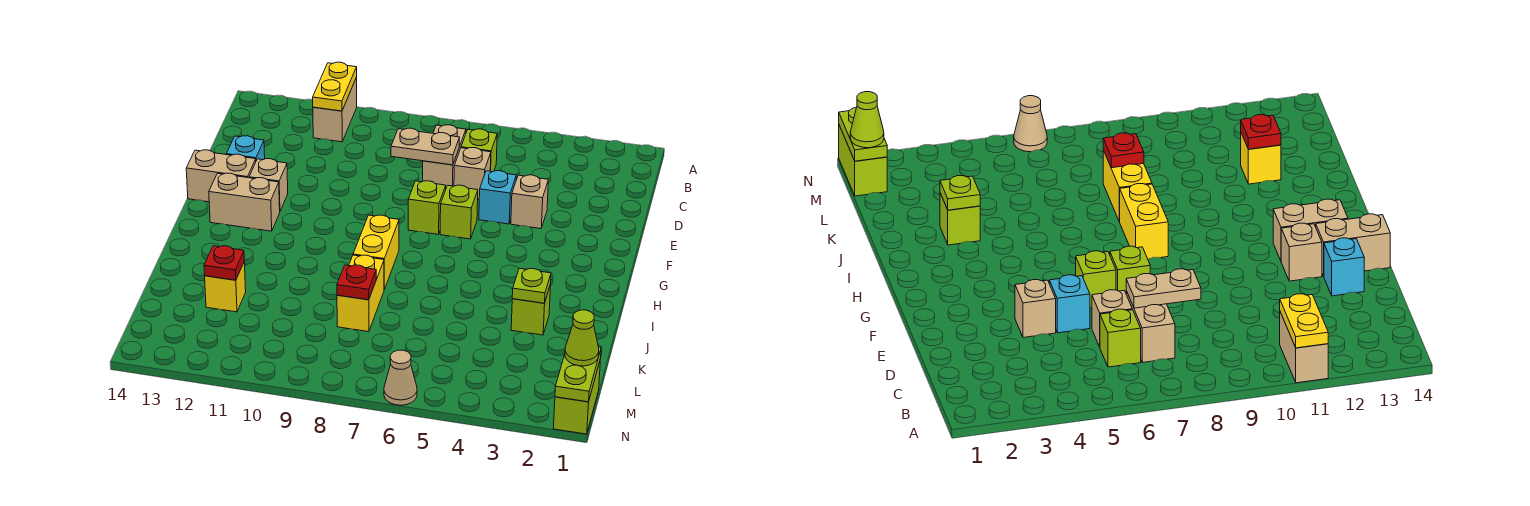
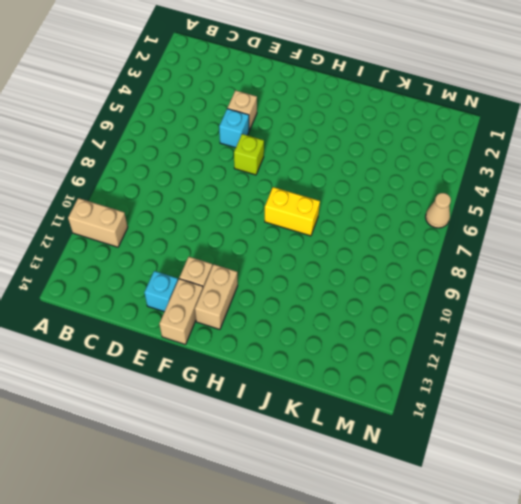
none -> lime brick C6 level 1
none -> tan brick C7:D7 level 1
none -> tan brick D6 level 1

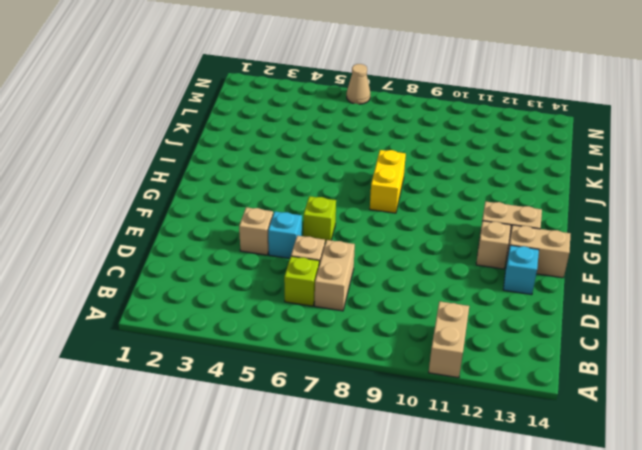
none -> lime brick F7 level 1
none -> lime brick J3 level 1
none -> yellow brick J8:K8 level 1

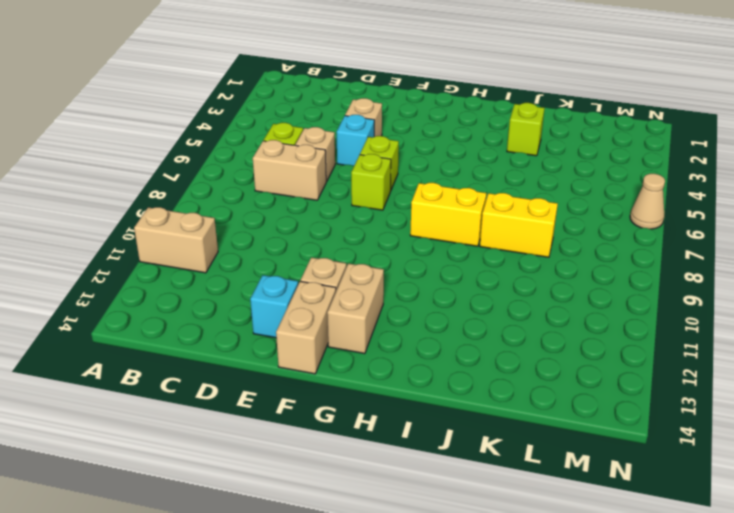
none -> yellow brick K12 level 1
none -> lime brick M1:N1 level 1
none -> yellow plate A11:B11 level 2

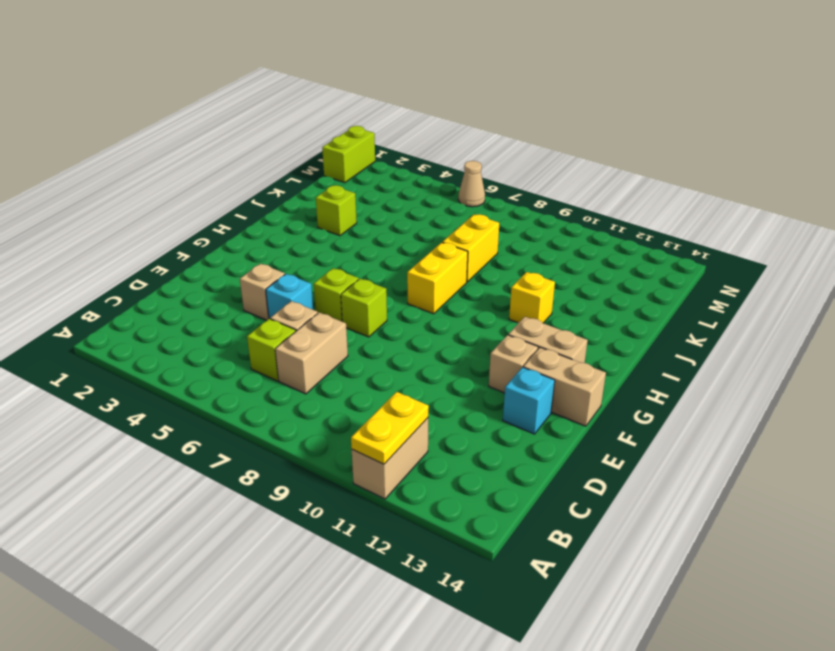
yellow brick I11 level 1 -> yellow brick K12 level 1
none -> tan plate D7:D8 level 2
none -> lime plate J3 level 2
none -> red plate K8 level 2

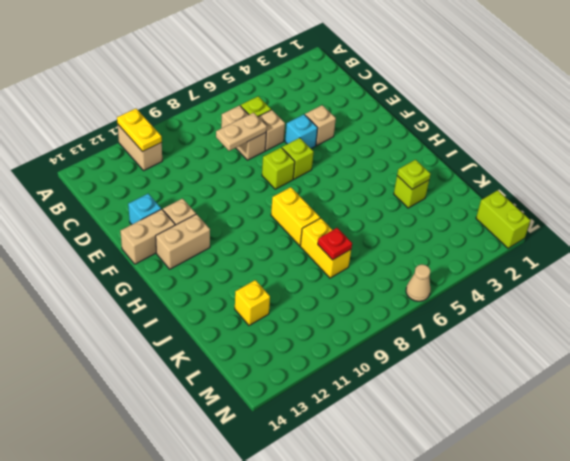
none -> red plate K12 level 2
none -> lime plate M1:N1 level 2
none -> lime cone M1 level 3

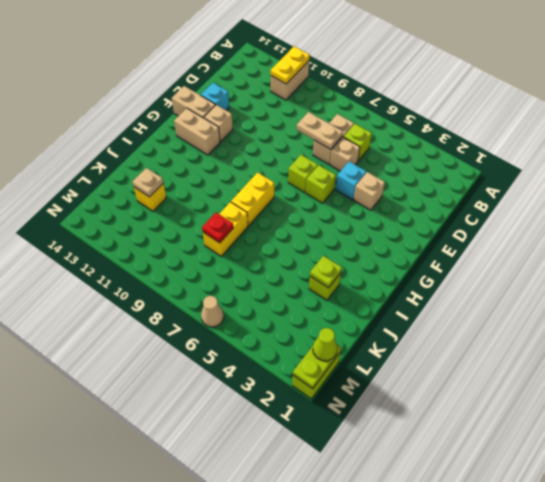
tan plate K12 level 2 -> red plate K12 level 2

